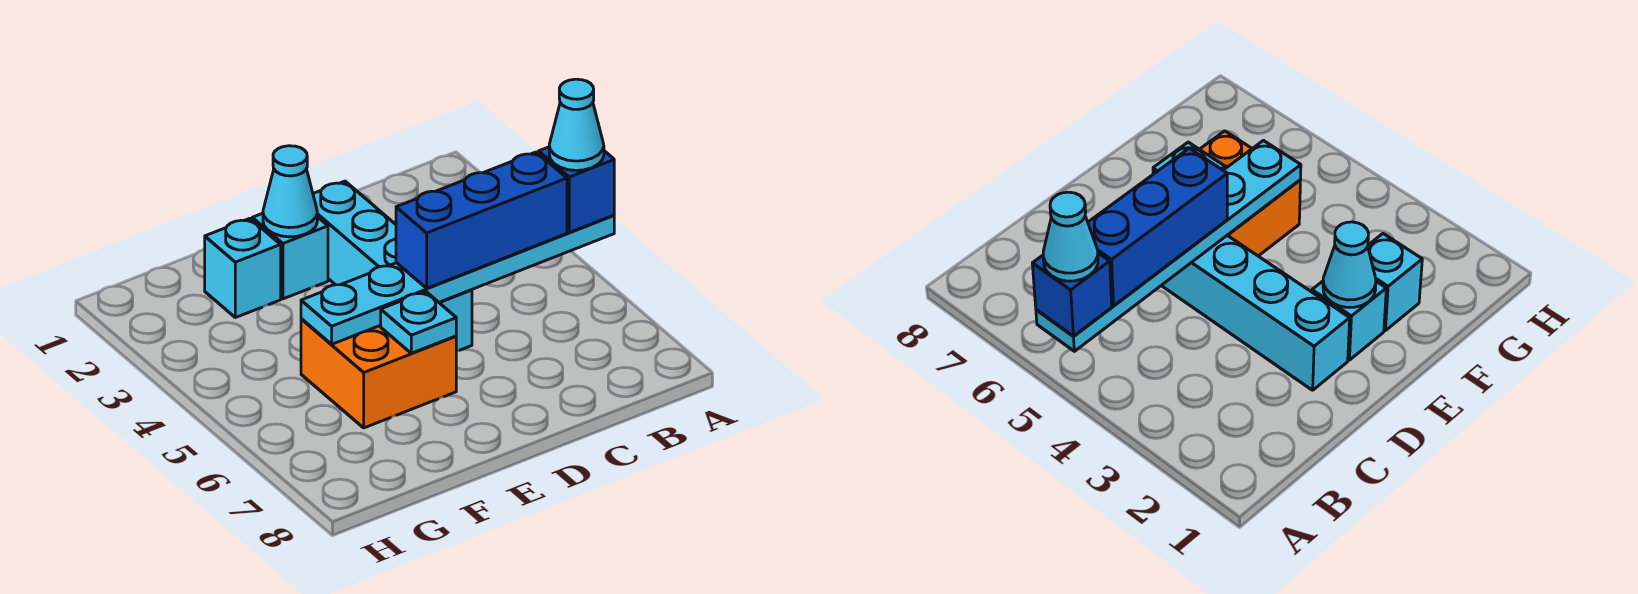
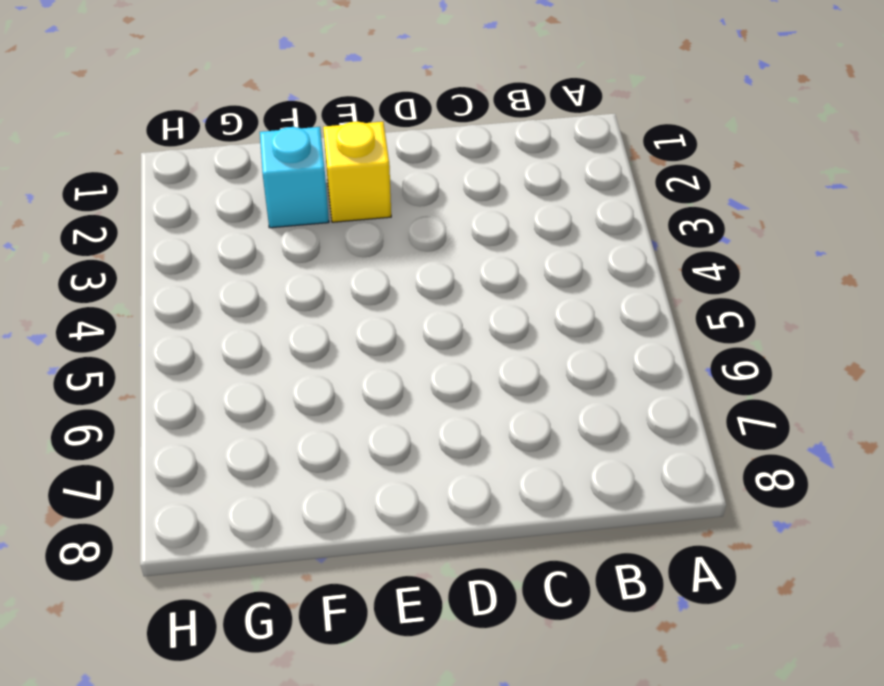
yellow brick E2 level 1 -> cyan brick E2 level 1
none -> cyan brick D2:D5 level 1
none -> orange brick E5:F6 level 1

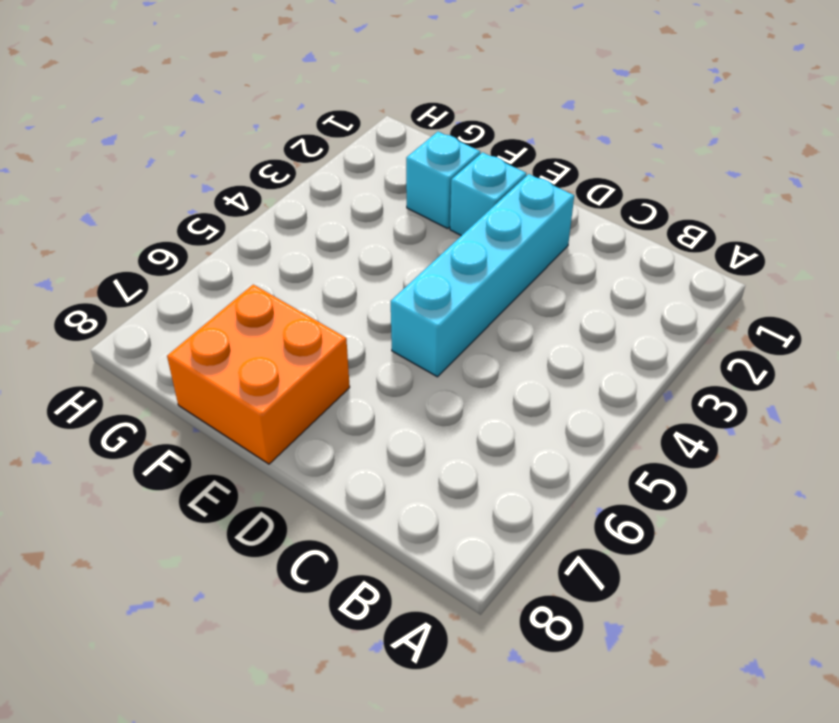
orange brick E7:F8 level 1 -> orange brick E5:F6 level 1
none -> cyan plate A5:F5 level 2
none -> cyan cone E2 level 2

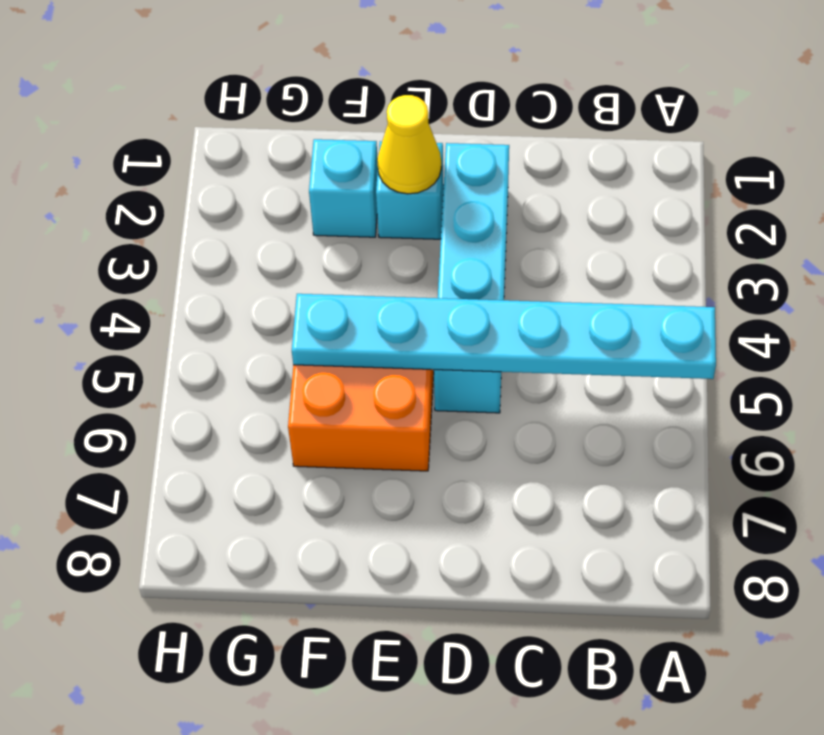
yellow cone E2 level 2 -> cyan cone E2 level 2
none -> cyan plate E6 level 2
none -> blue brick A5 level 3

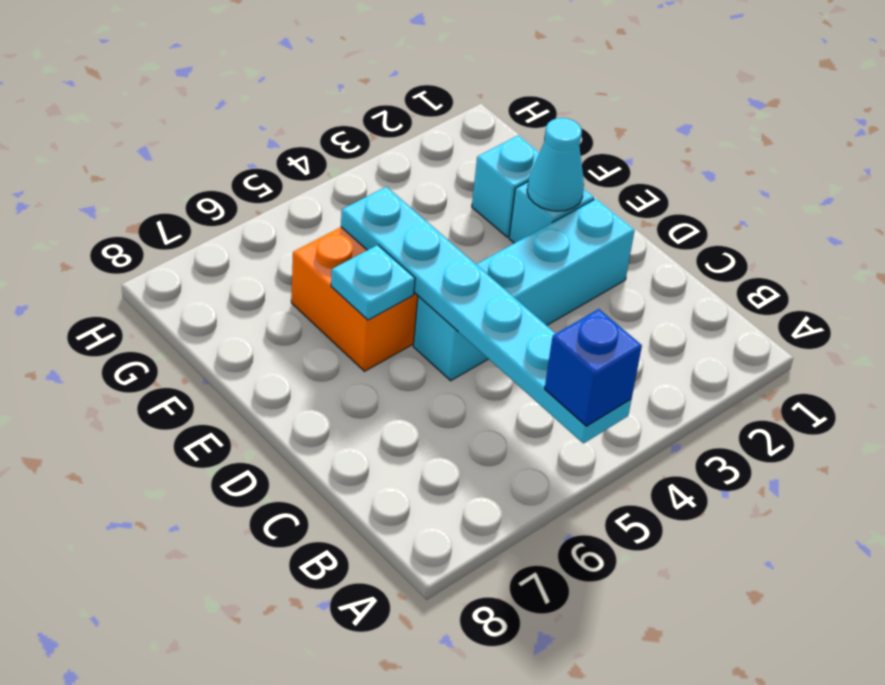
none -> blue brick B5:D5 level 3
none -> cyan cone A5 level 4

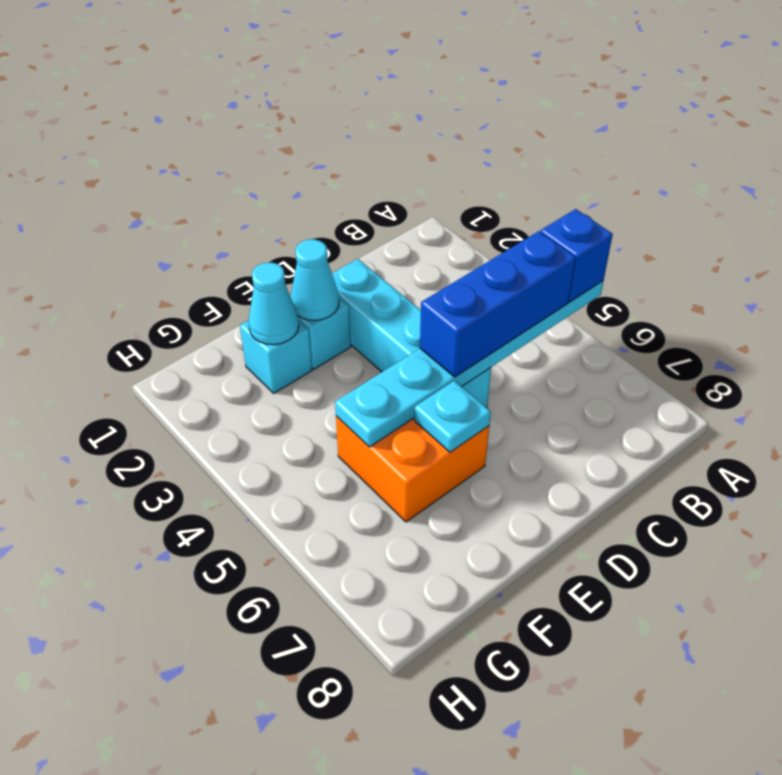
cyan cone F2 level 2 -> cyan cone A5 level 4

